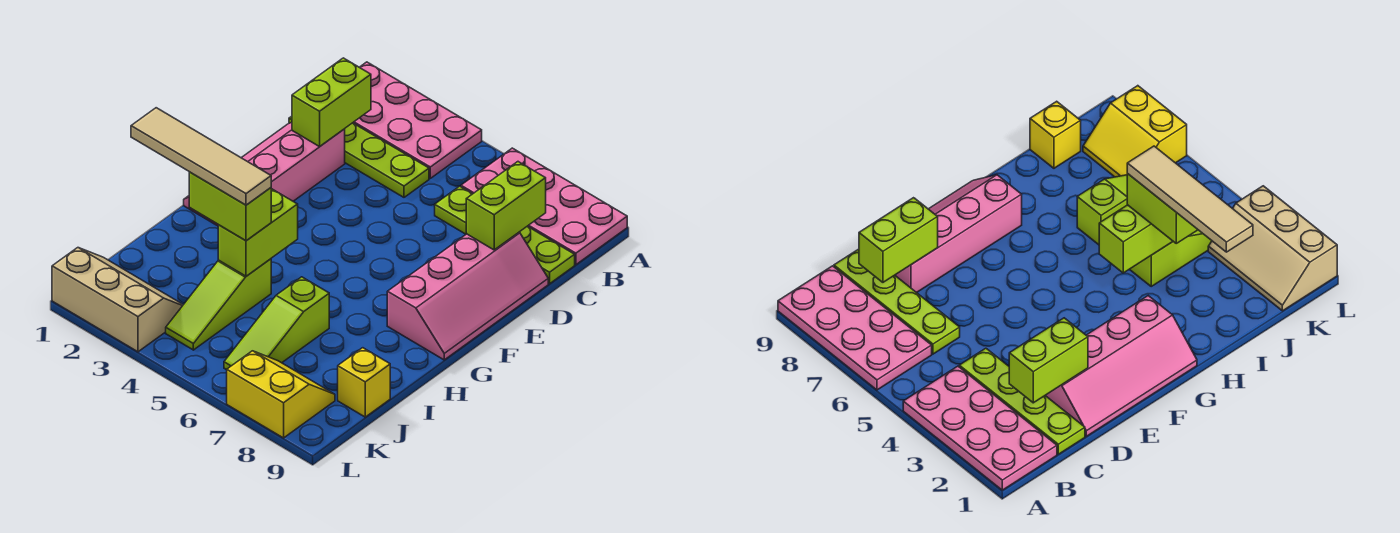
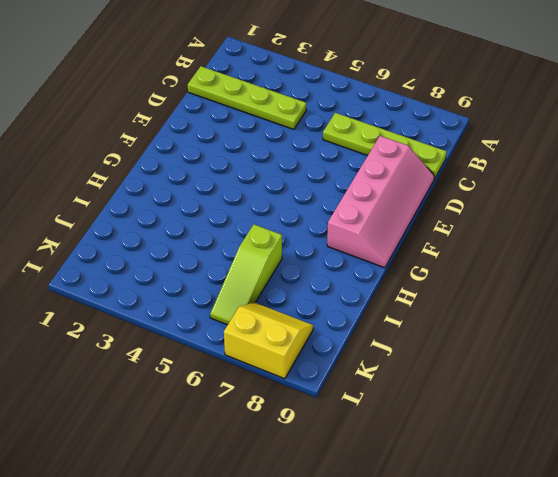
none -> pink plate A1:B4 level 1
none -> pink plate A6:B9 level 1
none -> pink slope D1:G2 level 1 top 2

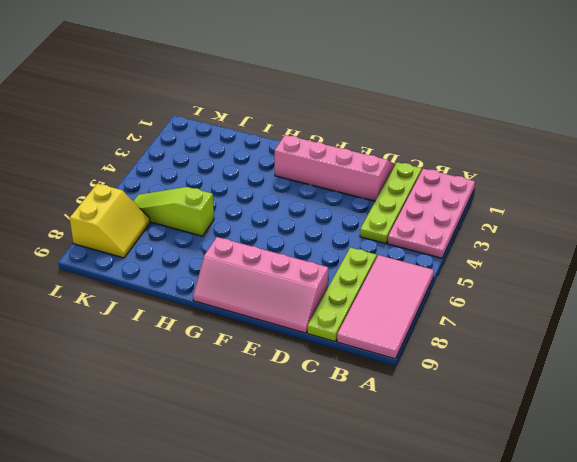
pink tile A6:B9 level 1 -> pink plate A6:B9 level 1
none -> lime slope I4:K4 level 1 top I
none -> yellow brick J9 level 1
none -> tan slope K1:L3 level 1 top L

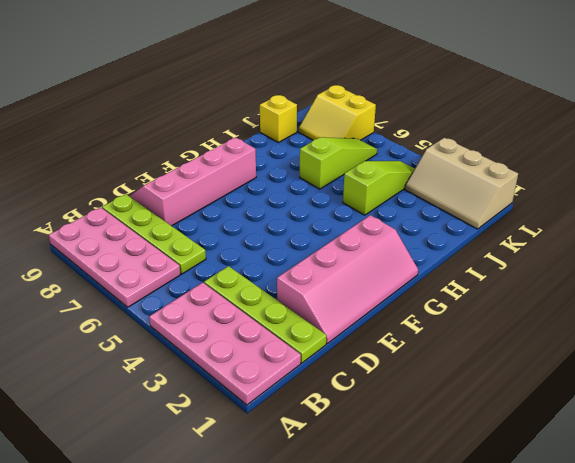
none -> lime brick C2:D2 level 2
none -> lime brick C8:D8 level 2
none -> lime brick H4:I4 level 2

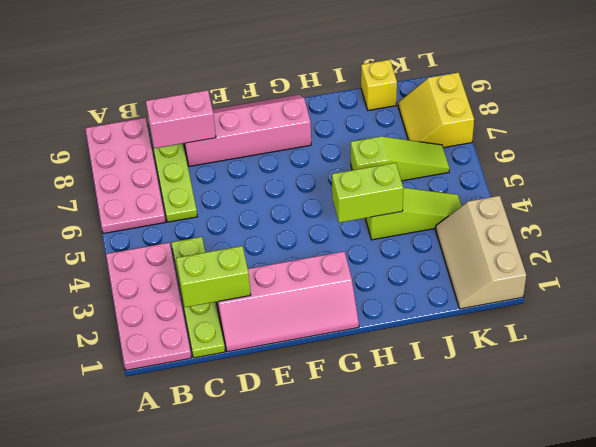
pink brick C8:D8 level 2 -> lime brick C8:D8 level 2
none -> lime brick I3:I4 level 3
none -> tan tile I1:I4 level 4

